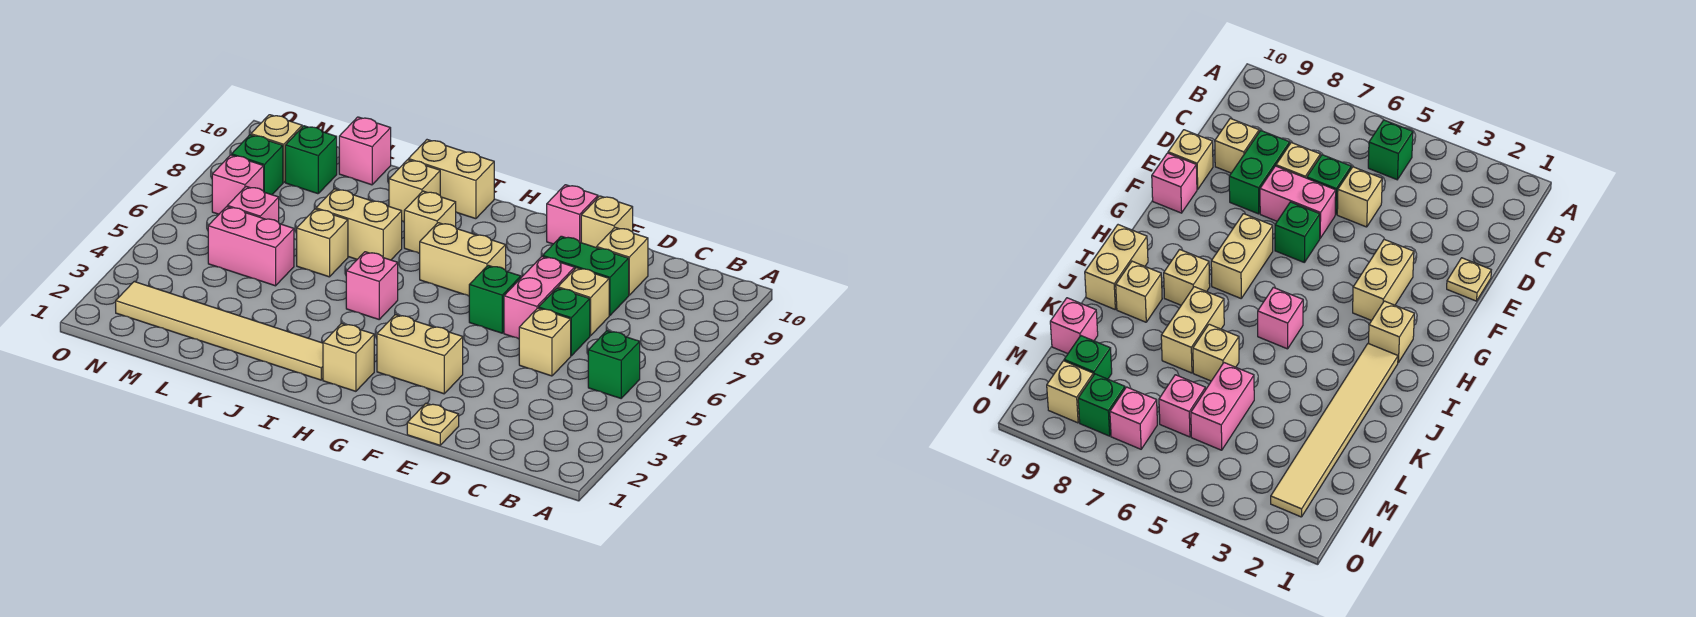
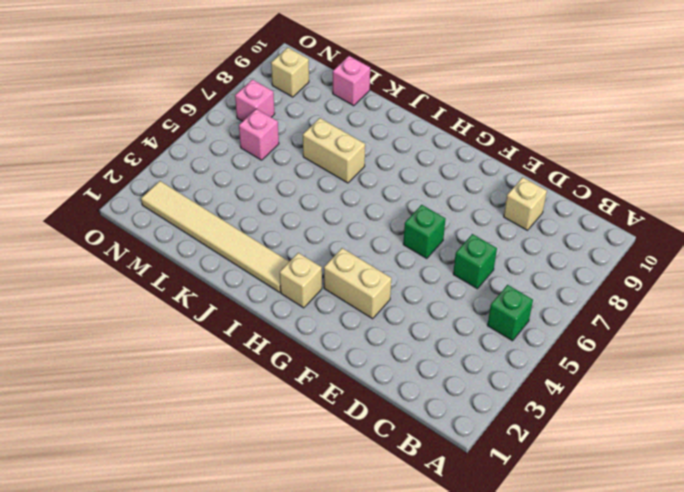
none -> tan brick D5 level 1
none -> tan brick D7 level 1
none -> green brick D8:E8 level 1

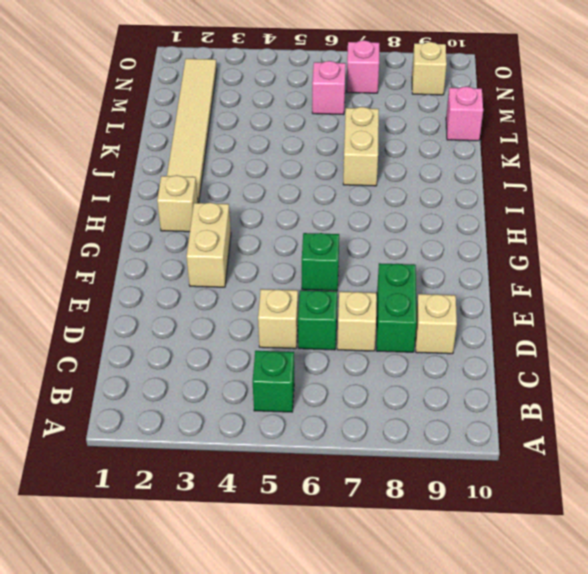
none -> tan plate E1 level 1
none -> pink brick E6:E7 level 1
none -> tan brick E10 level 1

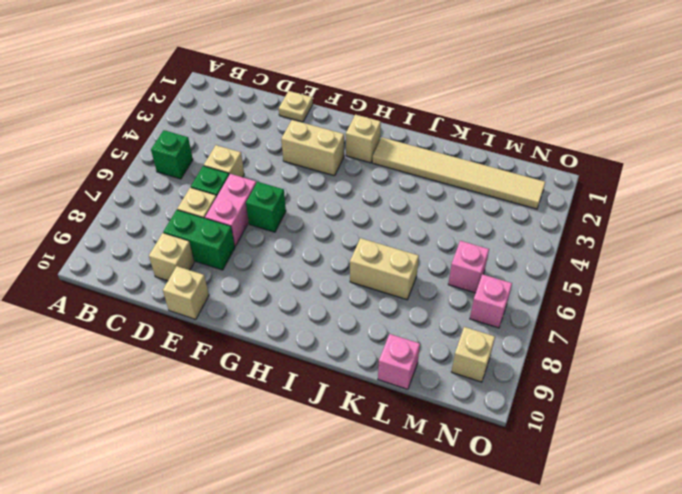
none -> pink brick F10 level 1
none -> tan brick G7:H7 level 1
none -> pink brick I5 level 1

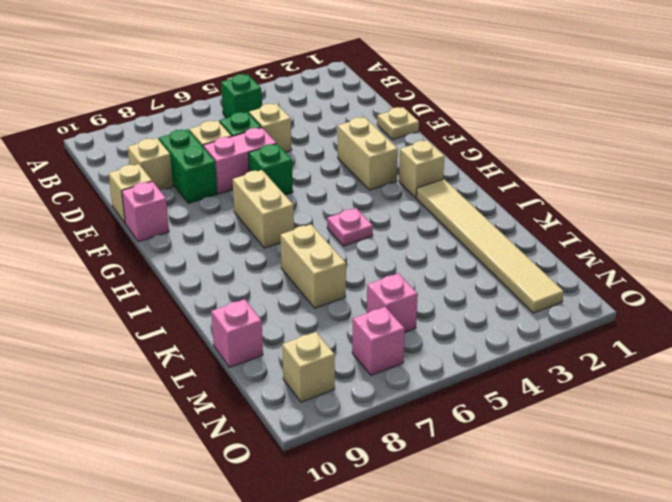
pink plate I5 level 1 -> pink brick I5 level 1
none -> tan brick I8 level 1
none -> tan brick I10:J10 level 1
none -> tan brick J9 level 1

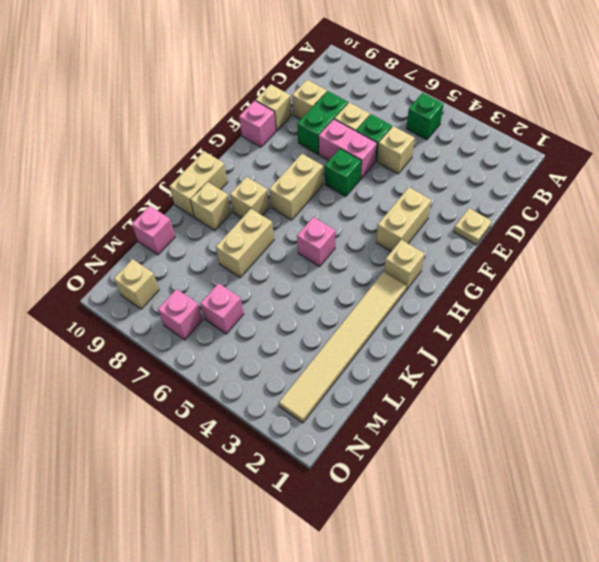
none -> tan brick K6 level 1
none -> pink brick L5:M5 level 1
none -> green brick M9 level 1

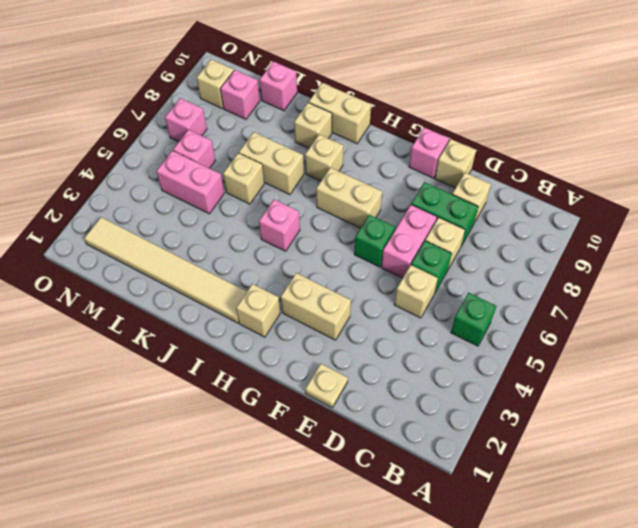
pink brick M9 level 1 -> green brick M9 level 1
none -> green brick N8 level 1

